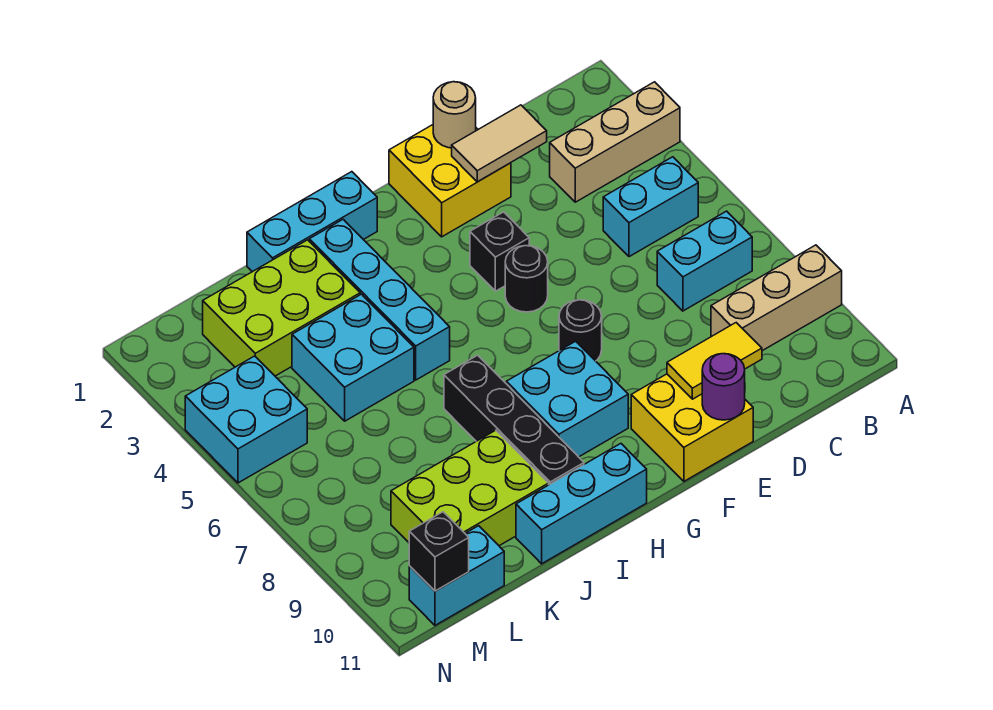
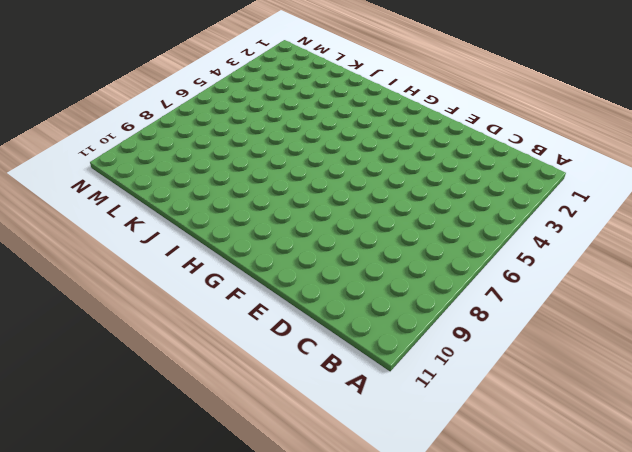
none -> tan brick A3:C3 level 1
none -> tan brick A9:C9 level 1
none -> cyan brick B5:C5 level 1

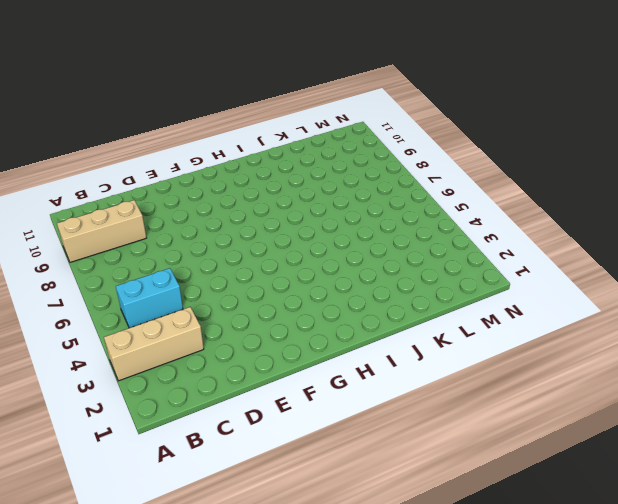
none -> cyan brick B7:C7 level 1
none -> yellow brick E1:F2 level 1
none -> yellow brick E10:F11 level 1

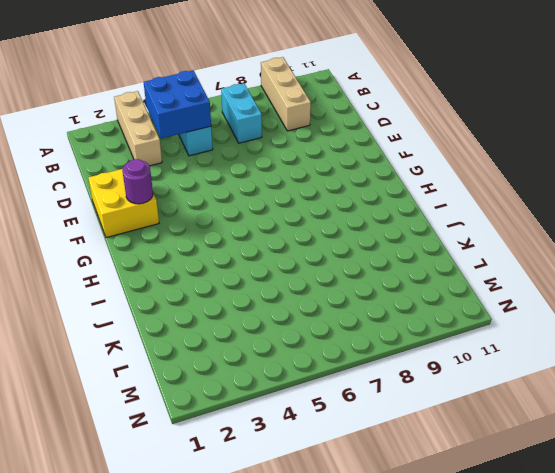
blue brick B4:C5 level 2 -> none
purple round brick F2 level 2 -> purple round brick E11 level 2
none -> yellow brick E10:F11 level 1
none -> black brick F4 level 1
none -> black round brick F5 level 1

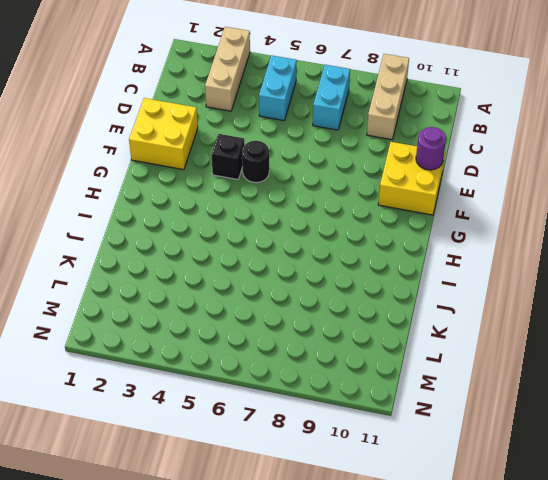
none -> black round brick F7 level 1
none -> cyan brick G8:H9 level 1
none -> cyan brick H1:J1 level 1

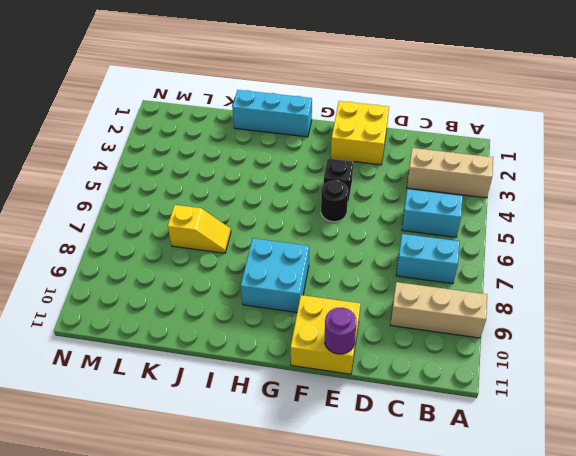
yellow slope J7:K7 level 1 top K -> none
none -> black round brick F7 level 1
none -> cyan brick H11:J11 level 1
none -> cyan brick I2:I5 level 1

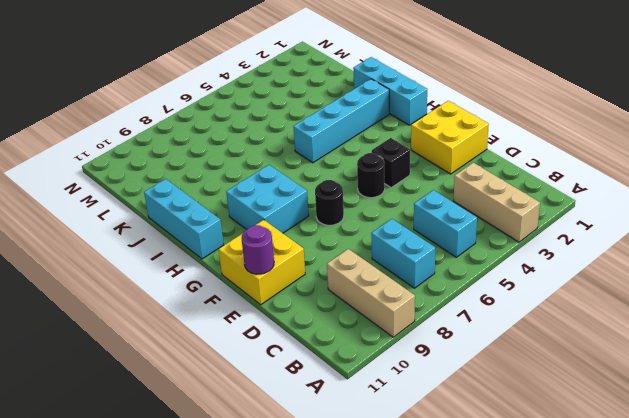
none -> black brick I7:I10 level 1
none -> lime brick J2:L3 level 1
none -> cyan brick J4:K5 level 1

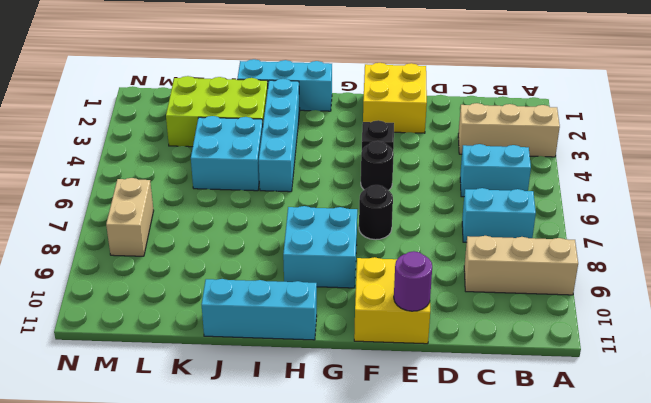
tan brick M7:M8 level 1 -> none
none -> black brick I7:I10 level 1
none -> lime brick J9:L10 level 1
none -> cyan brick L11:M11 level 1

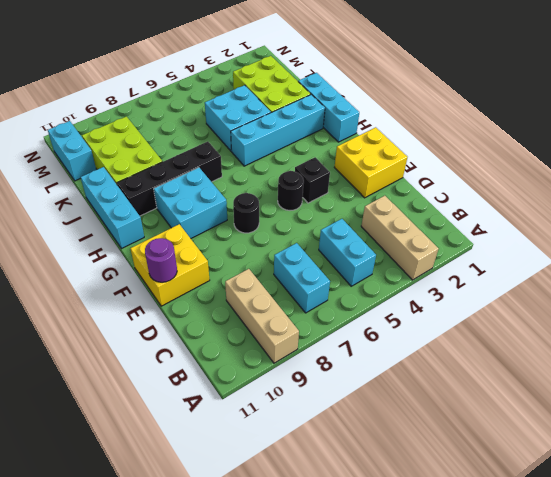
none -> cyan brick M4:N5 level 1
none -> tan tile D2:E2 level 2
none -> yellow tile D10:E10 level 2

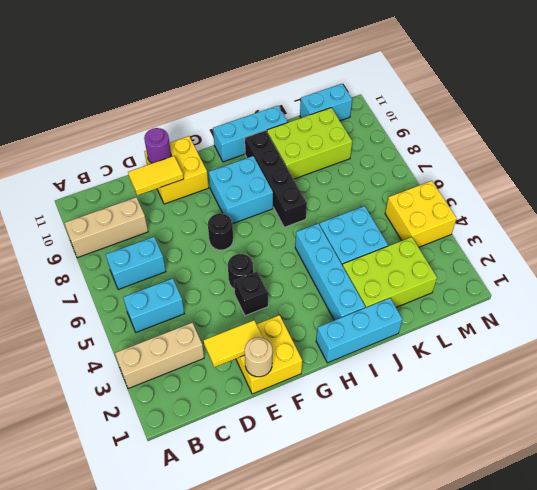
yellow tile D2:E2 level 2 -> tan tile D2:E2 level 2
yellow brick M4:N5 level 1 -> cyan brick M4:N5 level 1
none -> black brick M11 level 2

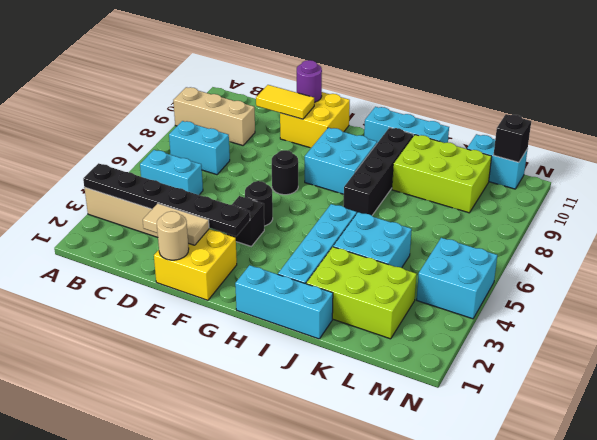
black plate A3:F3 level 2 -> none

